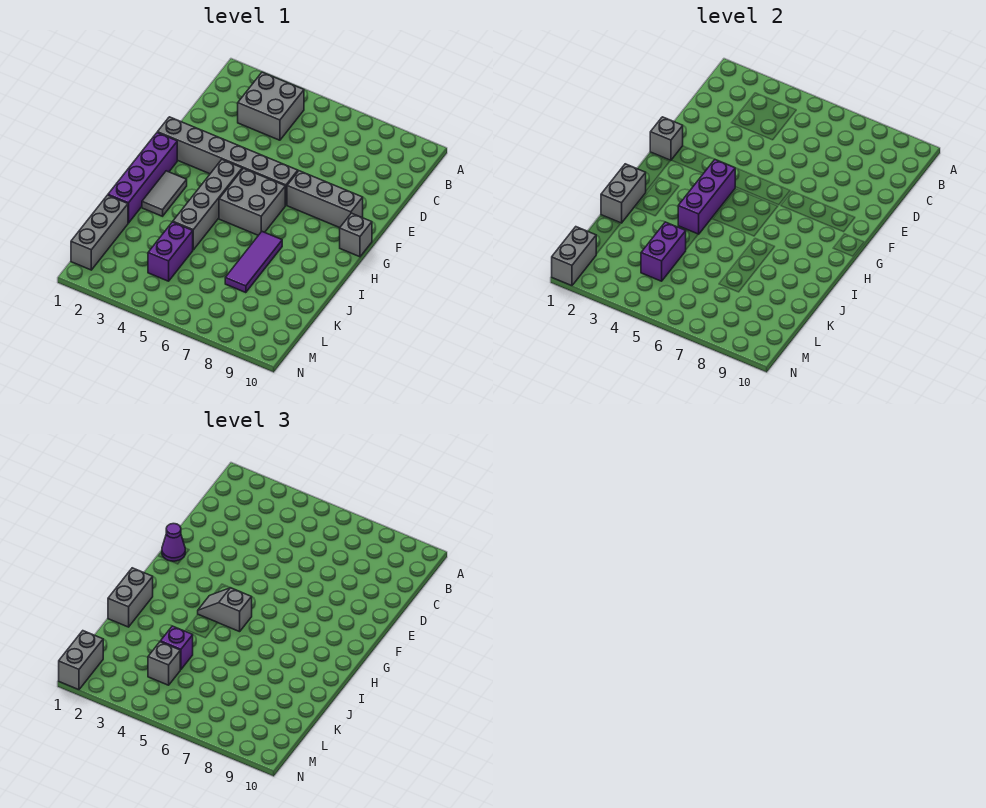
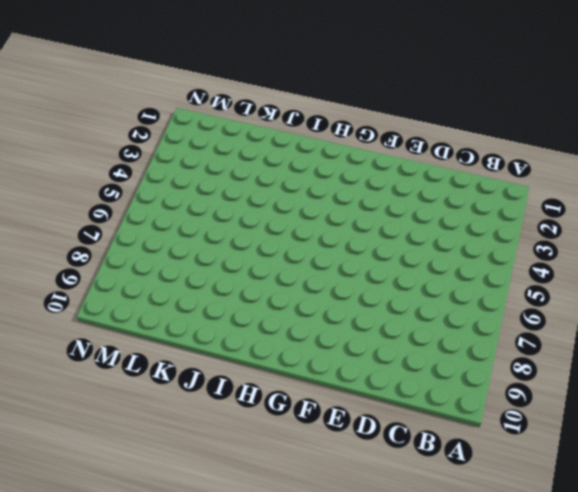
none -> grey brick B3:C4 level 1
none -> grey brick F1:F6 level 1
none -> grey brick F7:F9 level 1

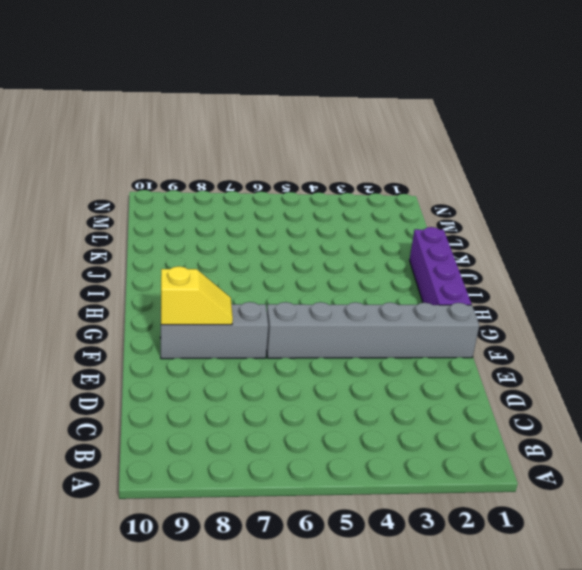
yellow slope F8:F9 level 2 top 9 -> none
none -> grey brick B3:C4 level 1
none -> grey brick G4:J4 level 1
none -> grey brick G5:H6 level 1

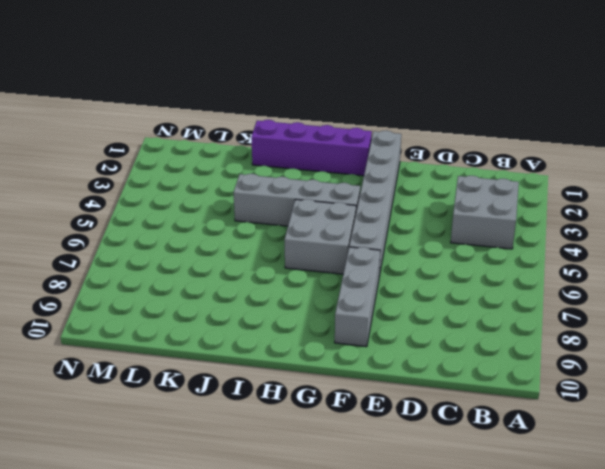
none -> grey brick G10 level 1
none -> grey tile H2:I2 level 1
none -> purple tile I7:K7 level 1

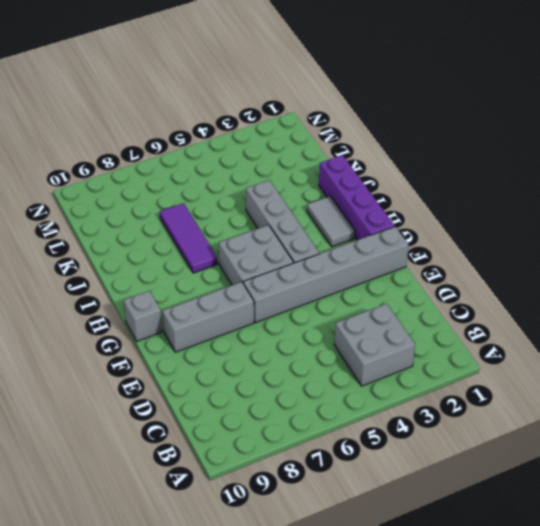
none -> grey brick K1:M1 level 1
none -> purple brick K4:L4 level 1
none -> grey brick F1 level 2

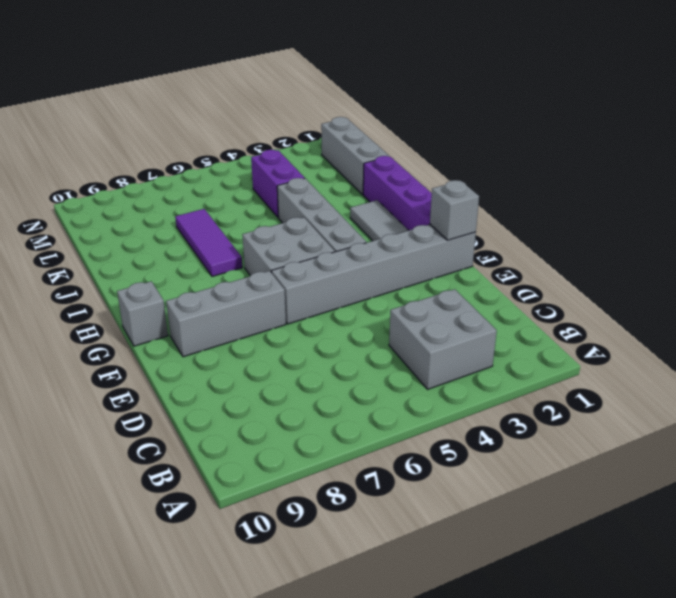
none -> purple brick G4:I4 level 2
none -> grey brick I1:J1 level 2
none -> purple brick K4:L4 level 2

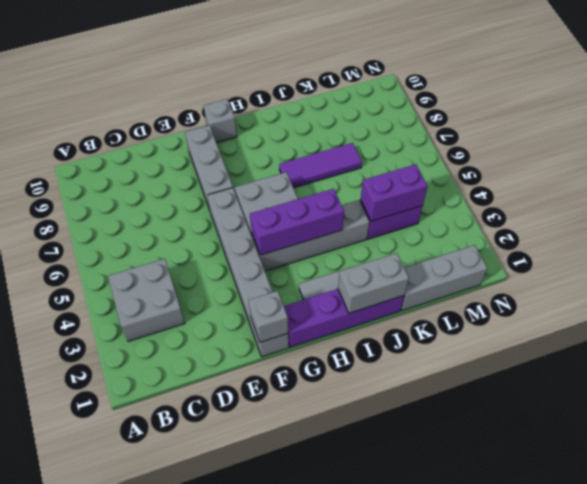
none -> grey brick M1:N1 level 2
none -> purple cone F1 level 3
none -> grey slope H4:H5 level 3 top 5

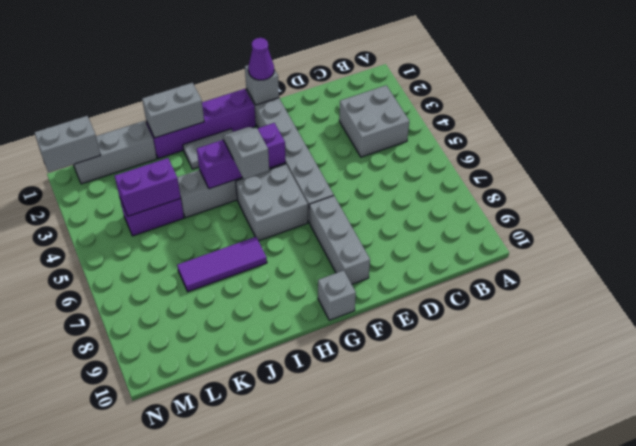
none -> grey brick I1:J1 level 3
none -> purple brick K4 level 3
none -> grey brick L4 level 3

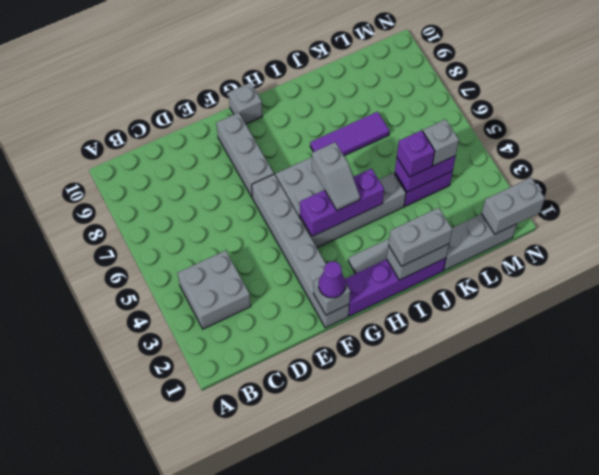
none -> grey brick M1:N1 level 3

